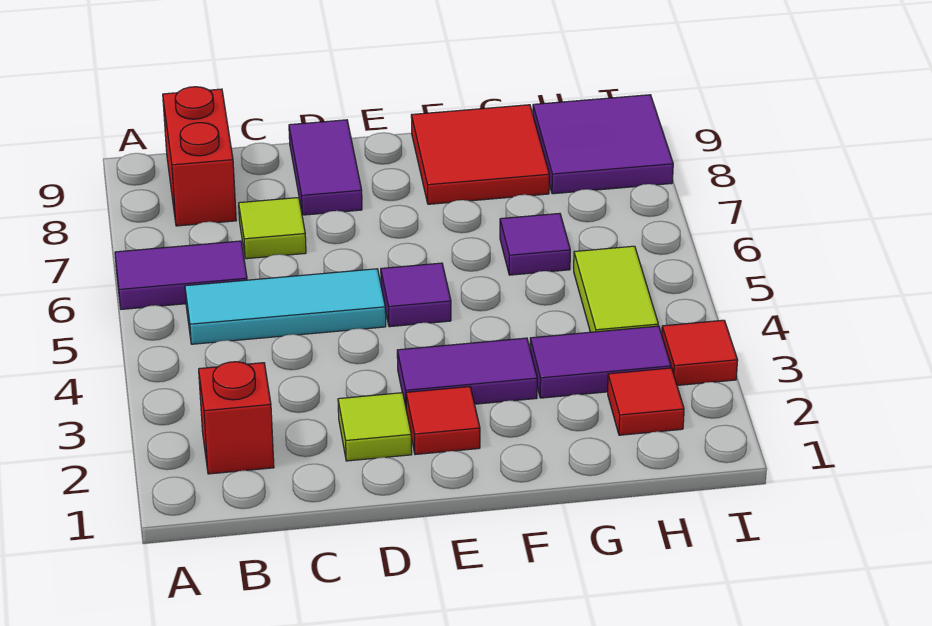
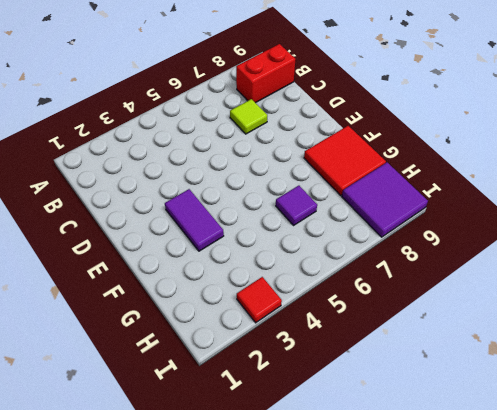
none -> purple tile A6:B6 level 1
none -> red brick B2 level 1
none -> cyan tile B5:D5 level 1

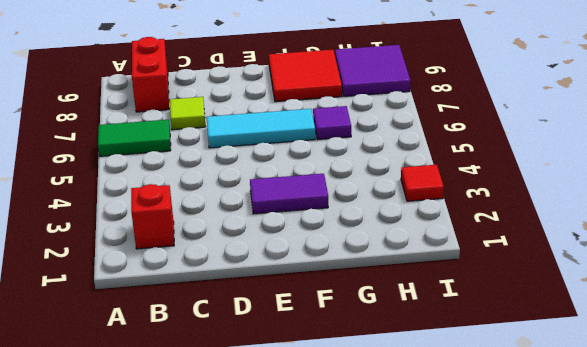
green tile A6:B6 level 1 -> purple tile A6:B6 level 1
cyan tile D6:F6 level 1 -> cyan tile B5:D5 level 1
none -> lime tile D2 level 1
none -> purple tile D8:D9 level 1
none -> red tile E2 level 1

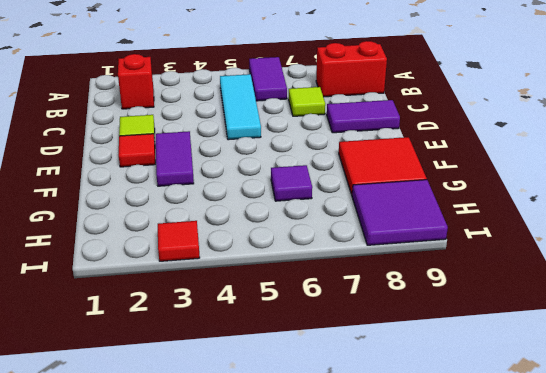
none -> purple tile E5 level 1
none -> purple tile G3:H3 level 1
none -> red tile H2 level 1

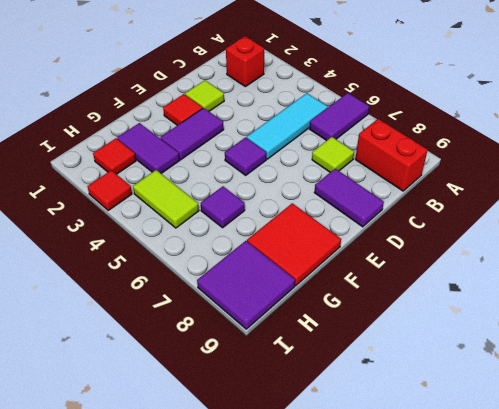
purple tile G2:G3 level 1 -> purple tile G3:H3 level 1

